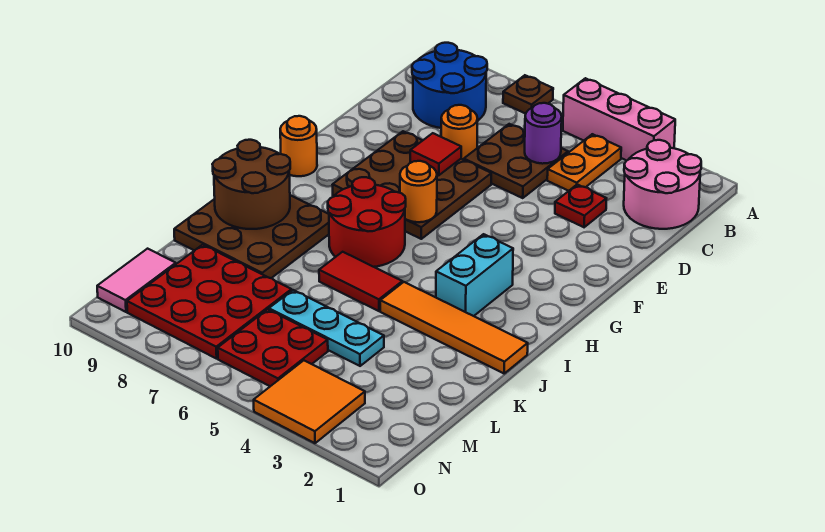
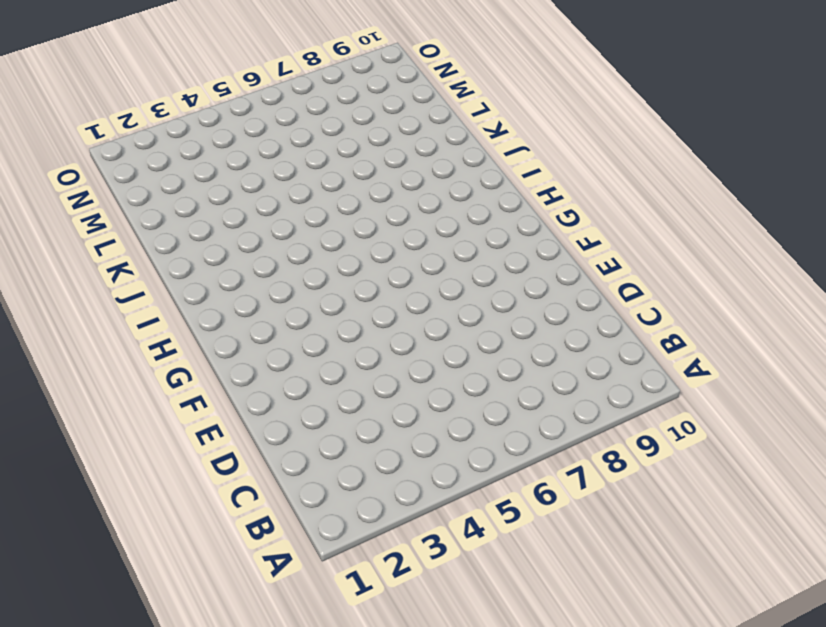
none -> pink brick A3:A5 level 1
none -> brown plate A7 level 1
none -> pink round brick B1:C2 level 1

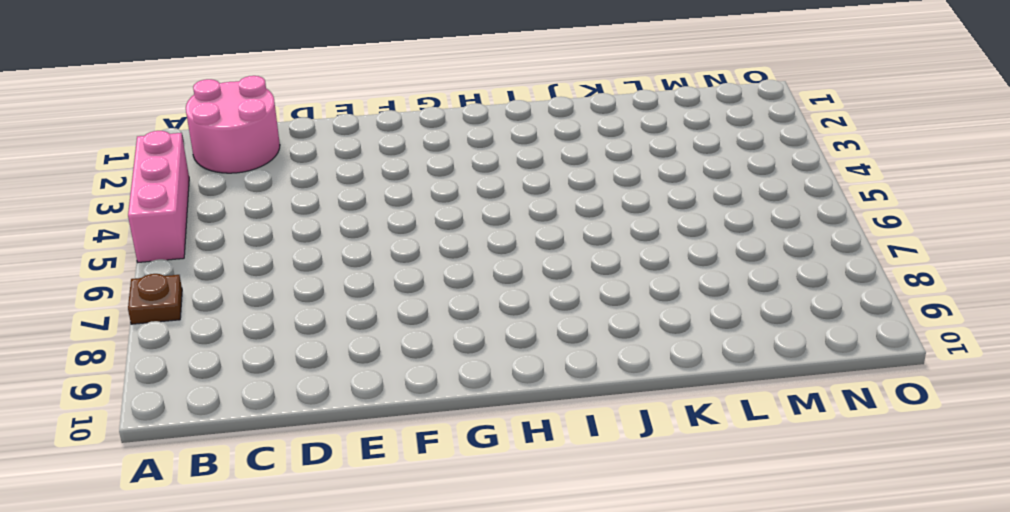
none -> orange plate B4:C4 level 1
none -> blue round brick B8:C9 level 1
none -> brown plate C5:D6 level 1

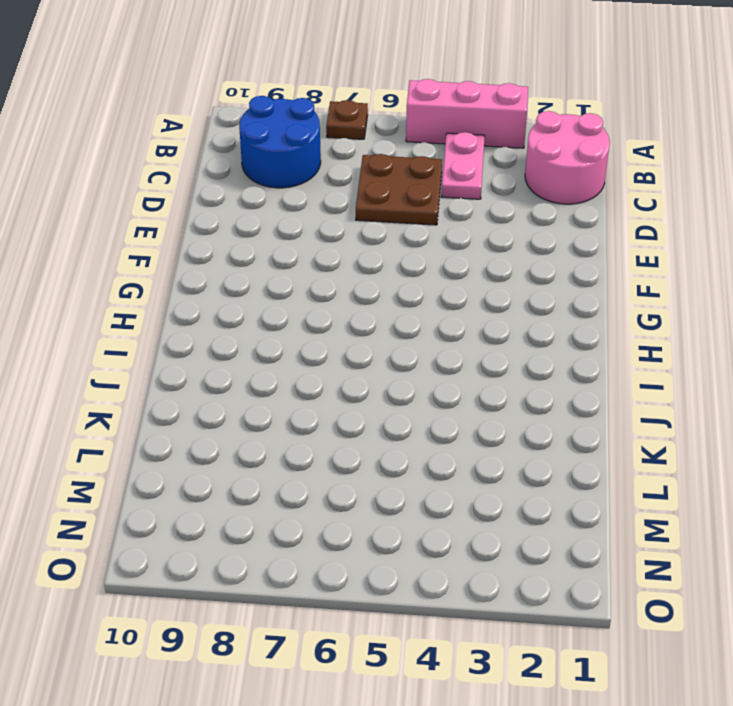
pink plate B4:C4 level 1 -> orange plate B4:C4 level 1
none -> red plate D3 level 1
none -> orange round brick D7 level 1
none -> brown plate E6:G8 level 1

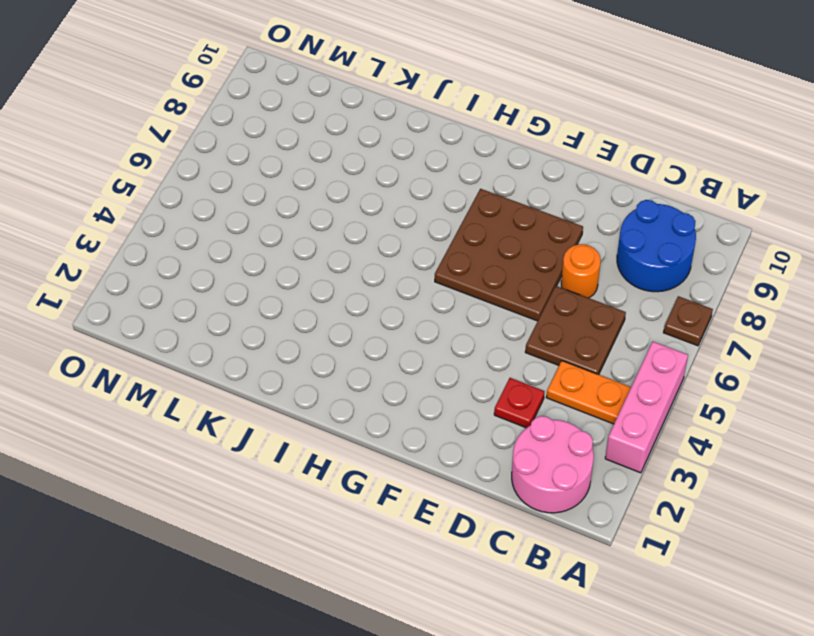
none -> orange round brick G10 level 1
none -> cyan brick H3:I3 level 1
none -> red round brick H6:I7 level 1

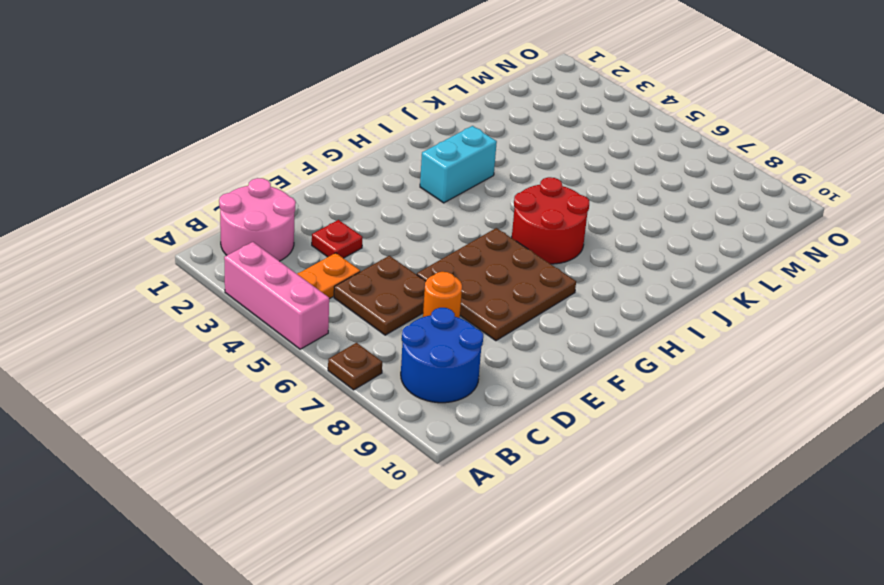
none -> orange round brick G10 level 1
none -> brown plate I8:K10 level 1
none -> orange tile J1:J4 level 1

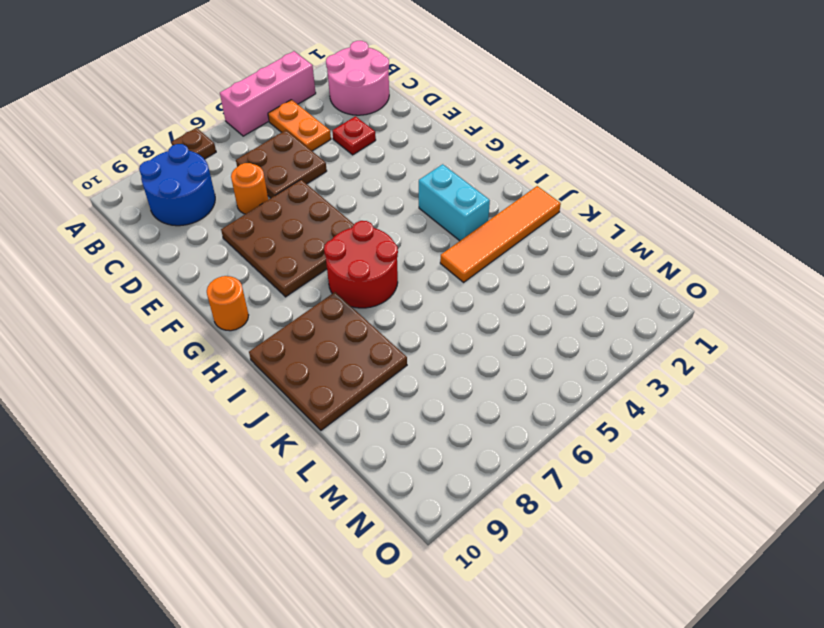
none -> red tile J5:J6 level 1
none -> cyan plate L4:L6 level 1
none -> red plate L7:N9 level 1

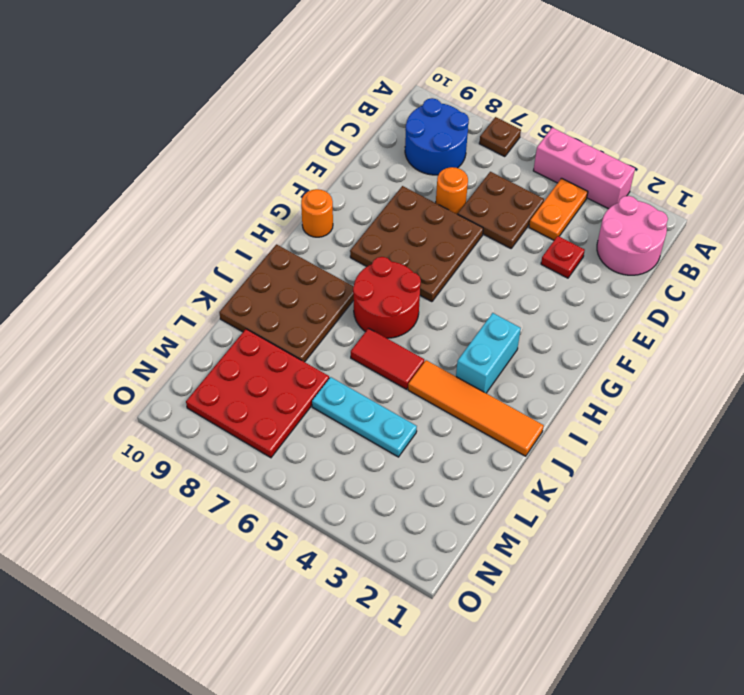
none -> red plate M5:N6 level 1
none -> pink tile M10:N10 level 1
none -> orange tile N3:O4 level 1

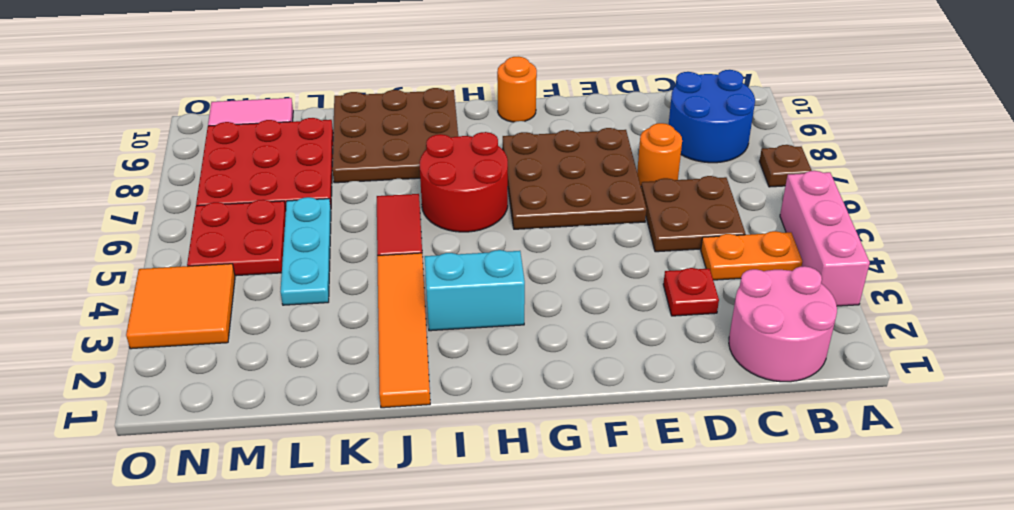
none -> purple round brick C5 level 2
none -> red tile E7 level 2
none -> orange round brick G6 level 2

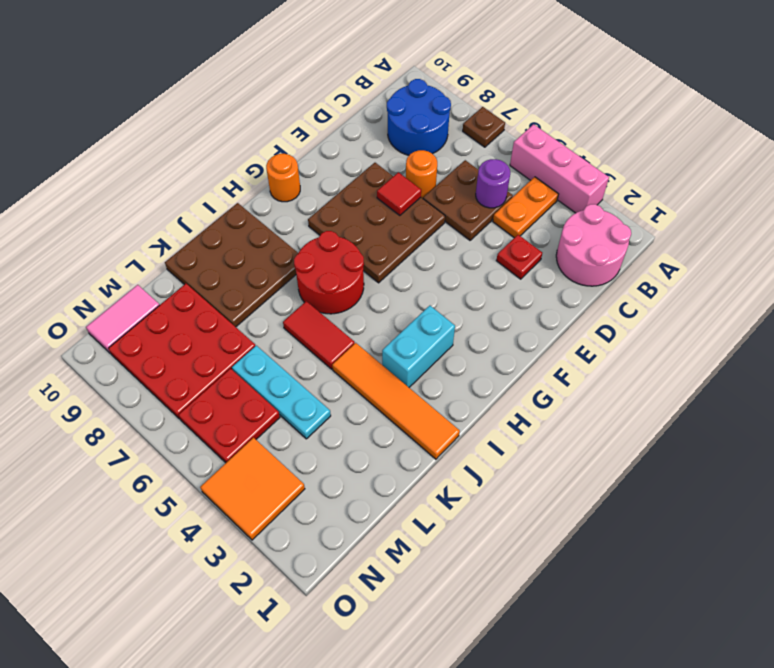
none -> orange round brick G6 level 2
none -> brown round brick I9:J10 level 2

